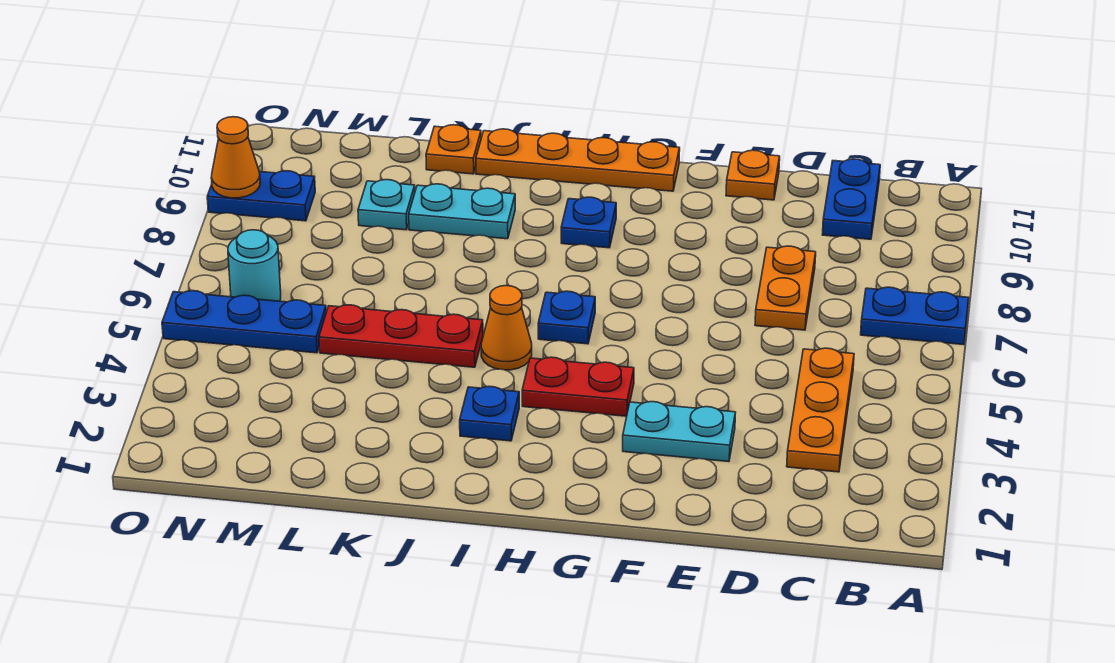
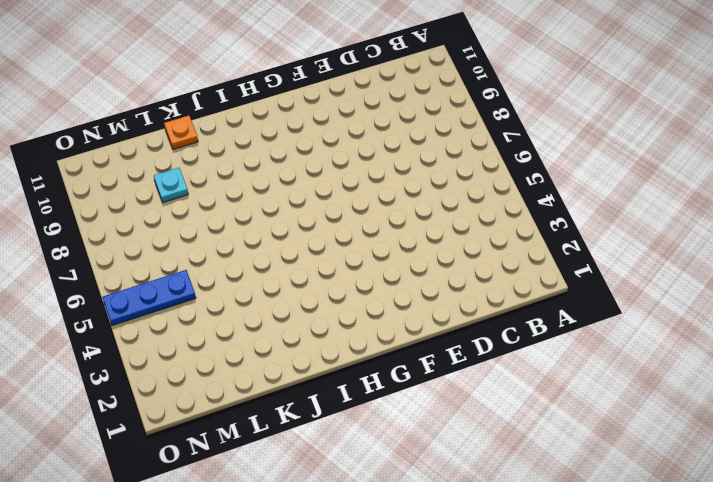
none -> blue plate A7:B7 level 1
none -> orange plate C3:C5 level 1
none -> blue plate C10:C11 level 1

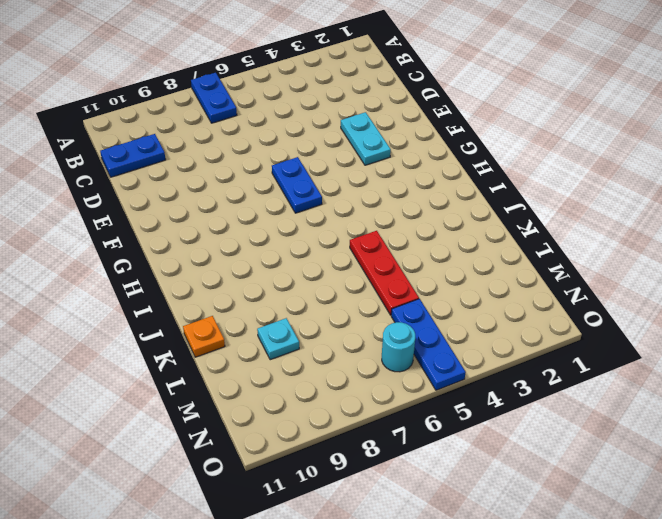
blue plate F6:G6 level 1 -> blue plate N9:O9 level 1
none -> orange plate C3:C5 level 1
none -> orange plate D7:D8 level 1
none -> orange plate E11 level 1

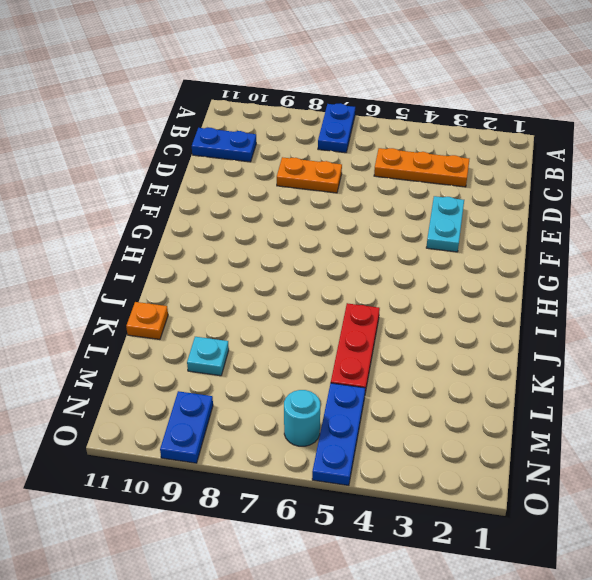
none -> orange plate E11 level 1
none -> red plate G4:H4 level 1
none -> orange plate G11:J11 level 1

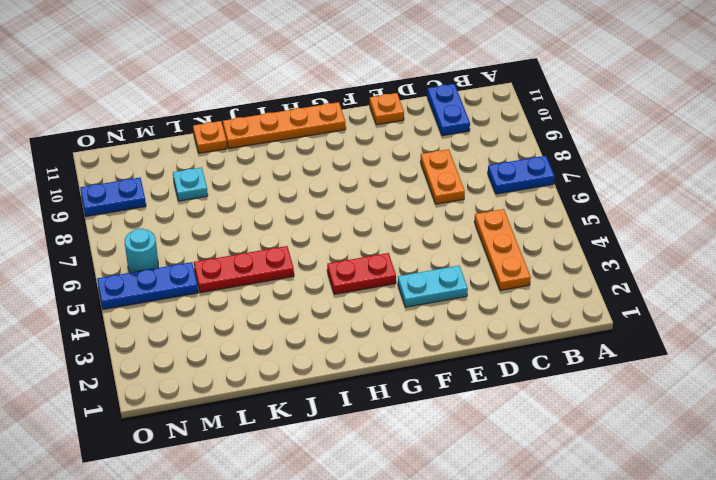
none -> blue plate H6 level 1
none -> blue plate H9 level 1
none -> blue plate I3 level 1

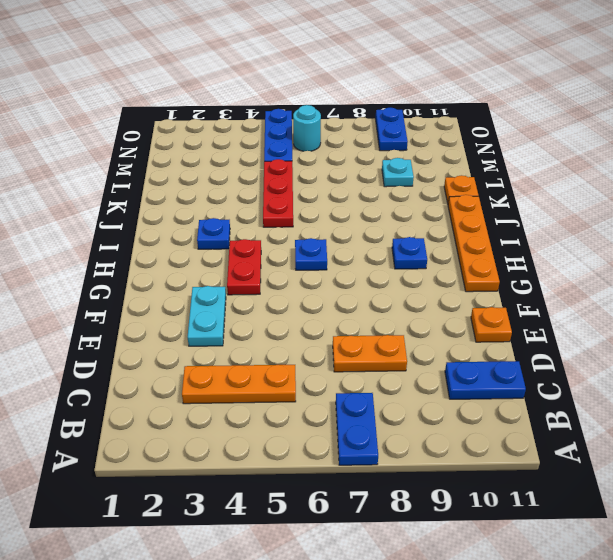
none -> orange cone I5 level 1
none -> cyan plate J9:K9 level 1
none -> orange cone O9 level 2

